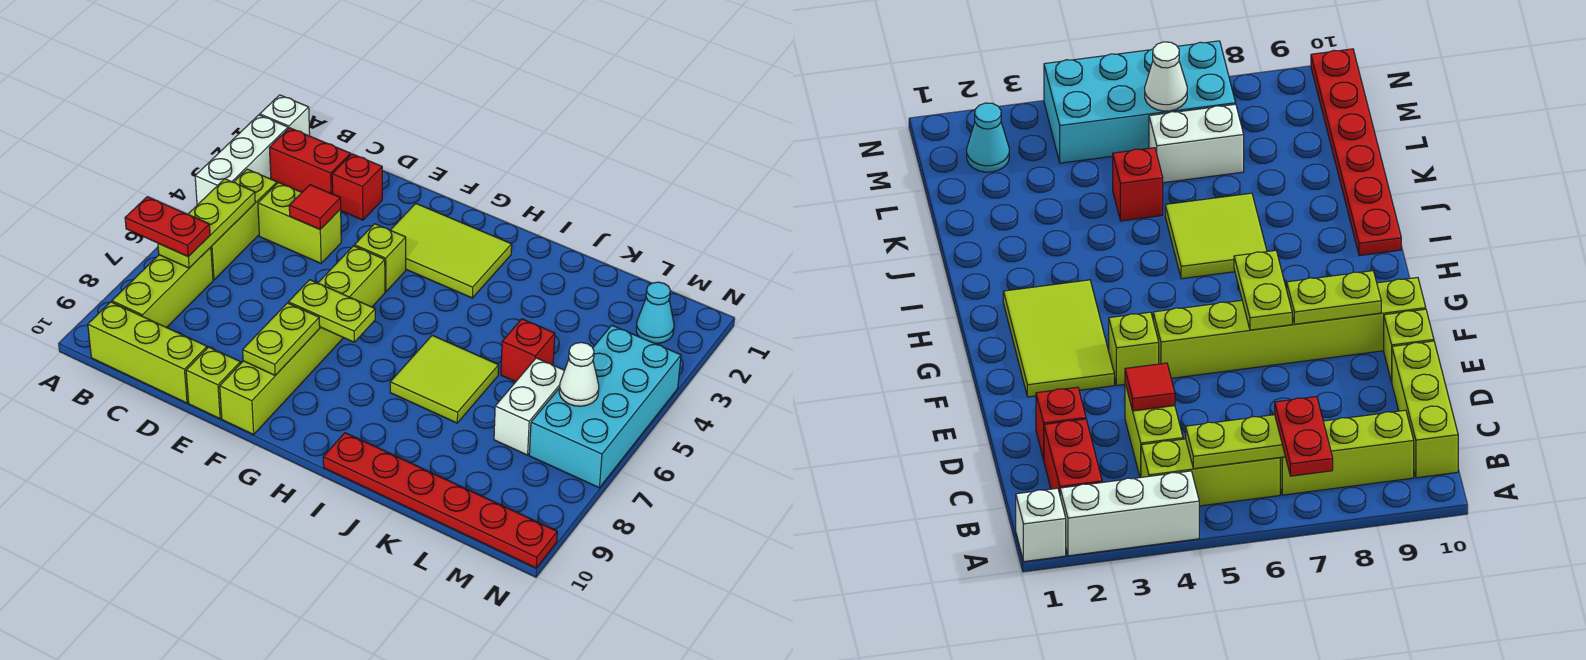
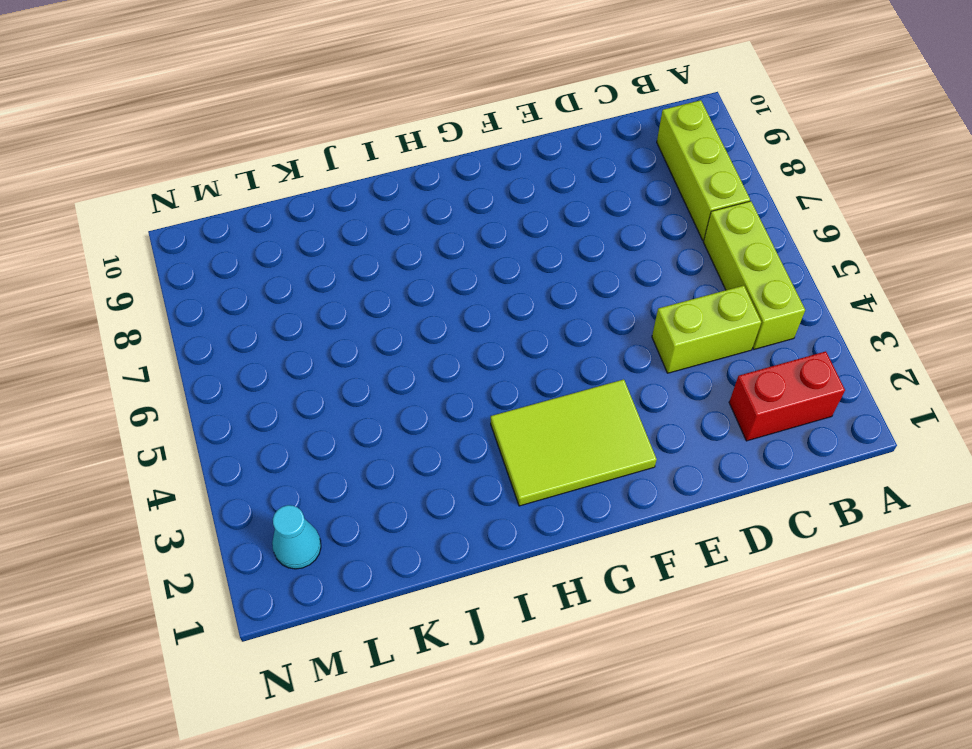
none -> white brick A1 level 1
none -> white brick A2:A4 level 1
none -> lime brick B10:D10 level 1

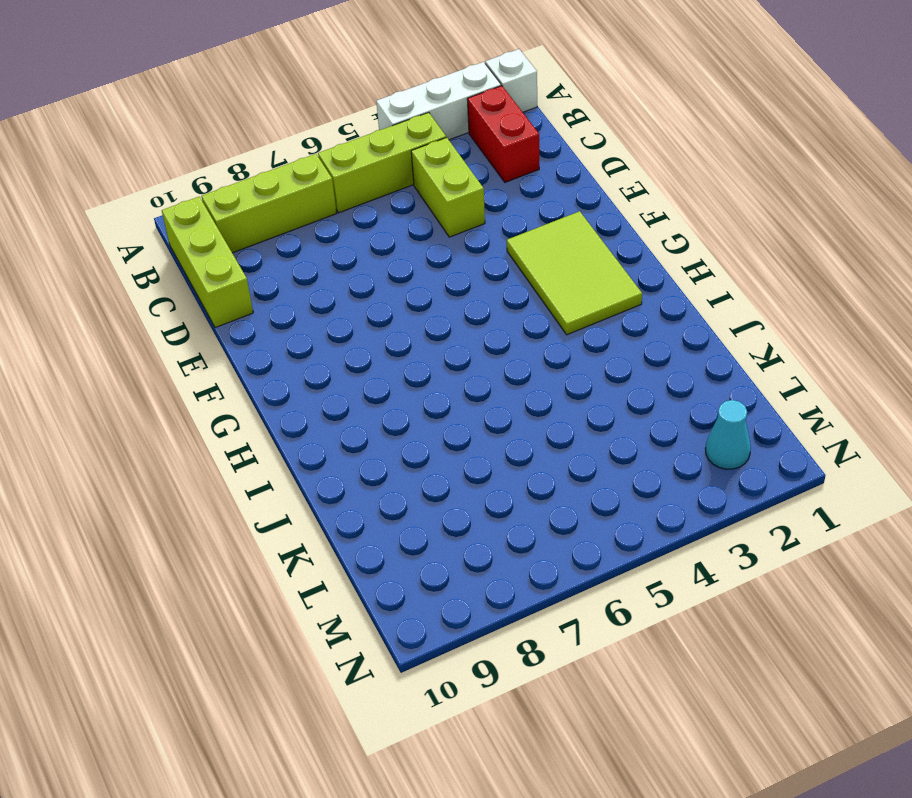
none -> red brick D2 level 1
none -> lime brick E10 level 1
none -> lime brick F4 level 1

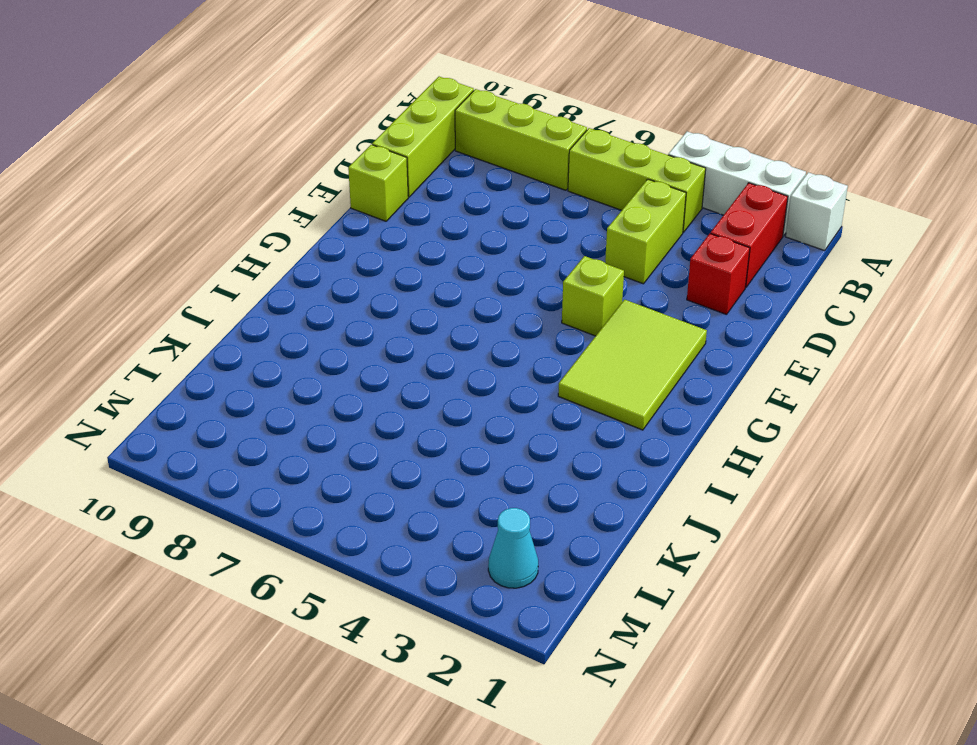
none -> lime brick F5:F10 level 1
none -> lime tile I6:J7 level 1
none -> red plate I10:N10 level 1

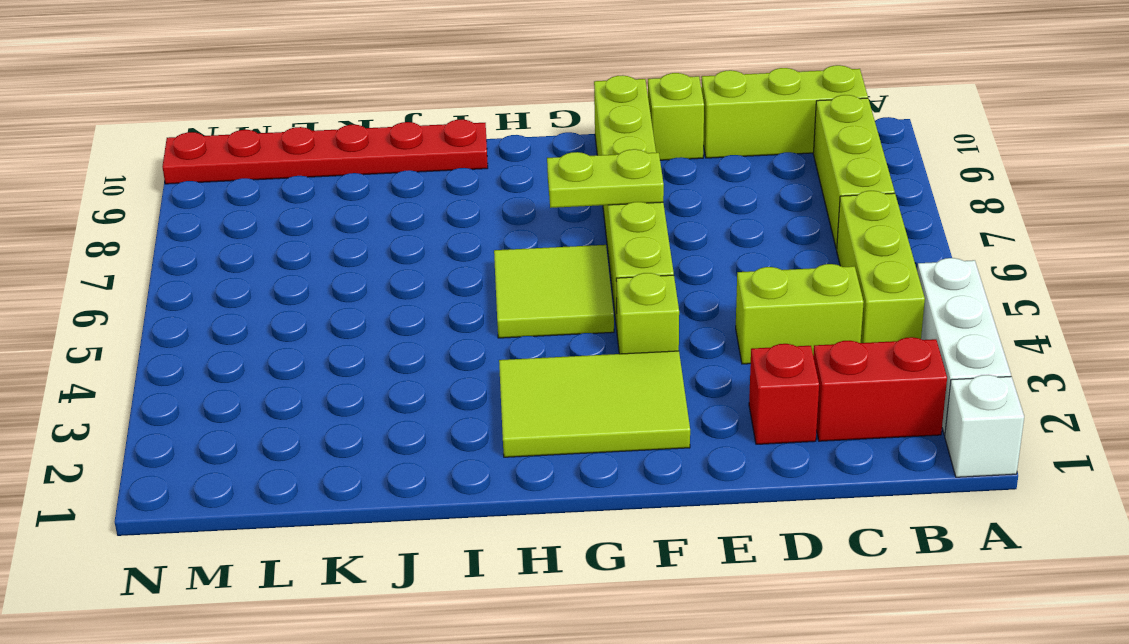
lime tile G5:H6 level 1 -> lime tile I6:J7 level 1
none -> red brick K5 level 1
none -> white brick L6:L7 level 1
none -> cyan cone M2 level 1

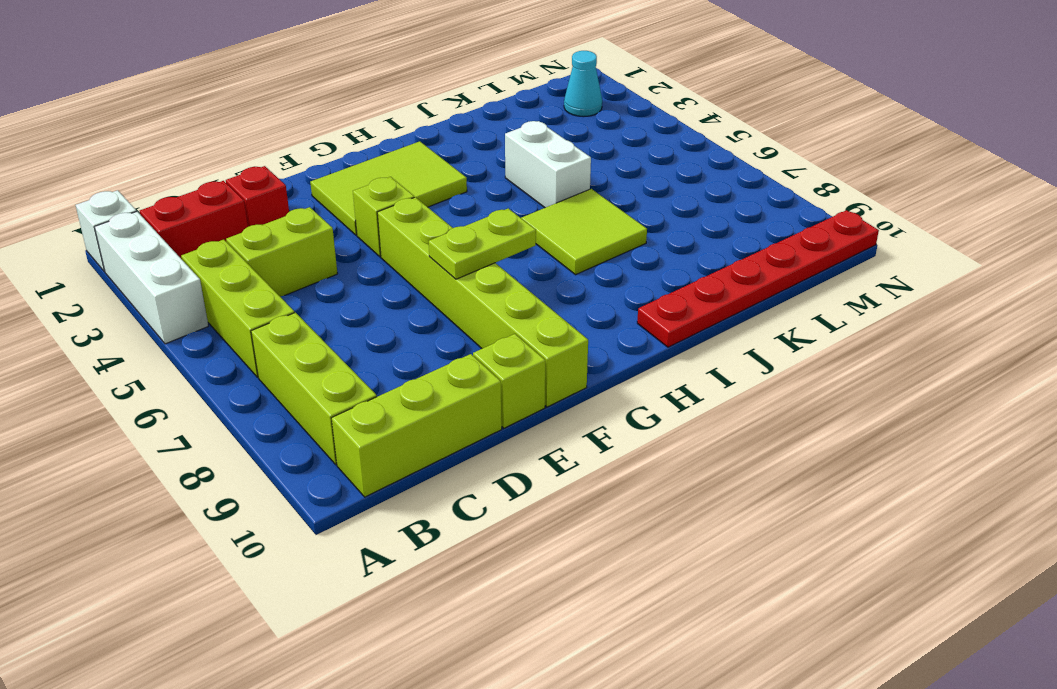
white brick J4:J5 level 1 -> white brick L6:L7 level 1
none -> red brick K5 level 1
none -> cyan brick M4:N7 level 1
none -> lime plate B5:B7 level 2

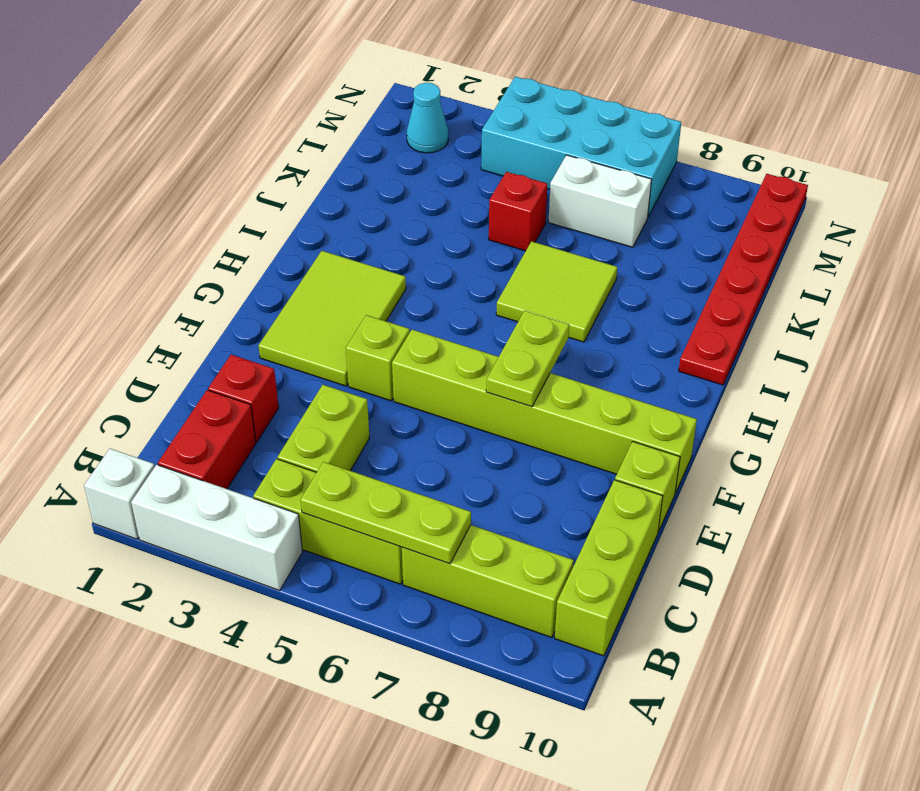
none -> red tile D4 level 2
none -> lime plate F8:F9 level 2
none -> white cone M6 level 2

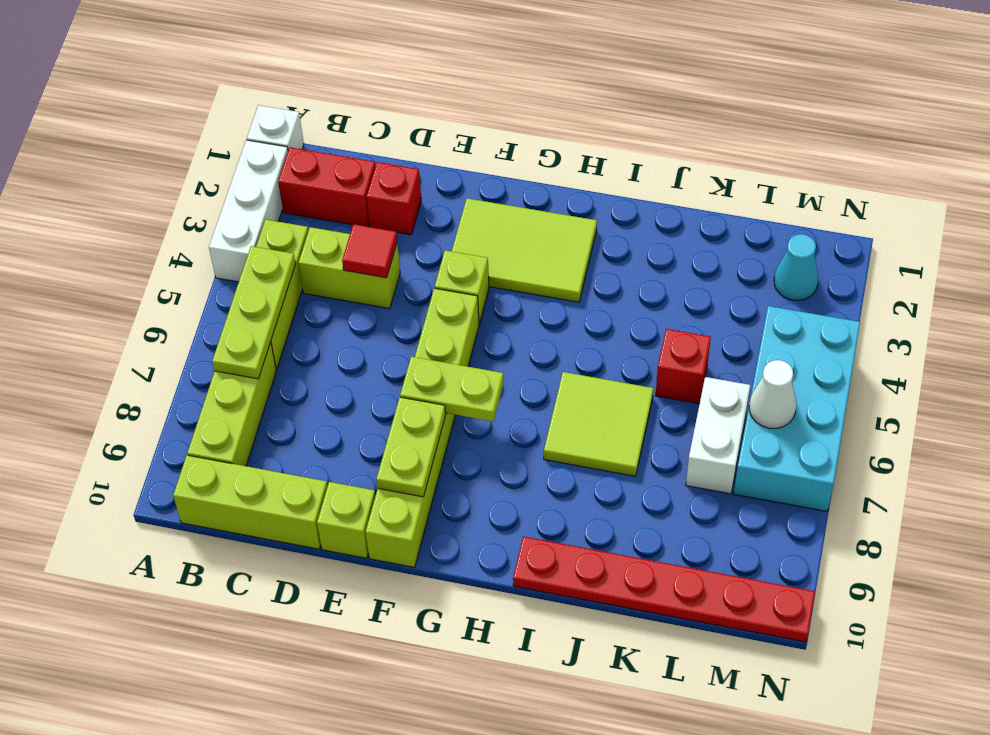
none -> red plate A7:B7 level 3

